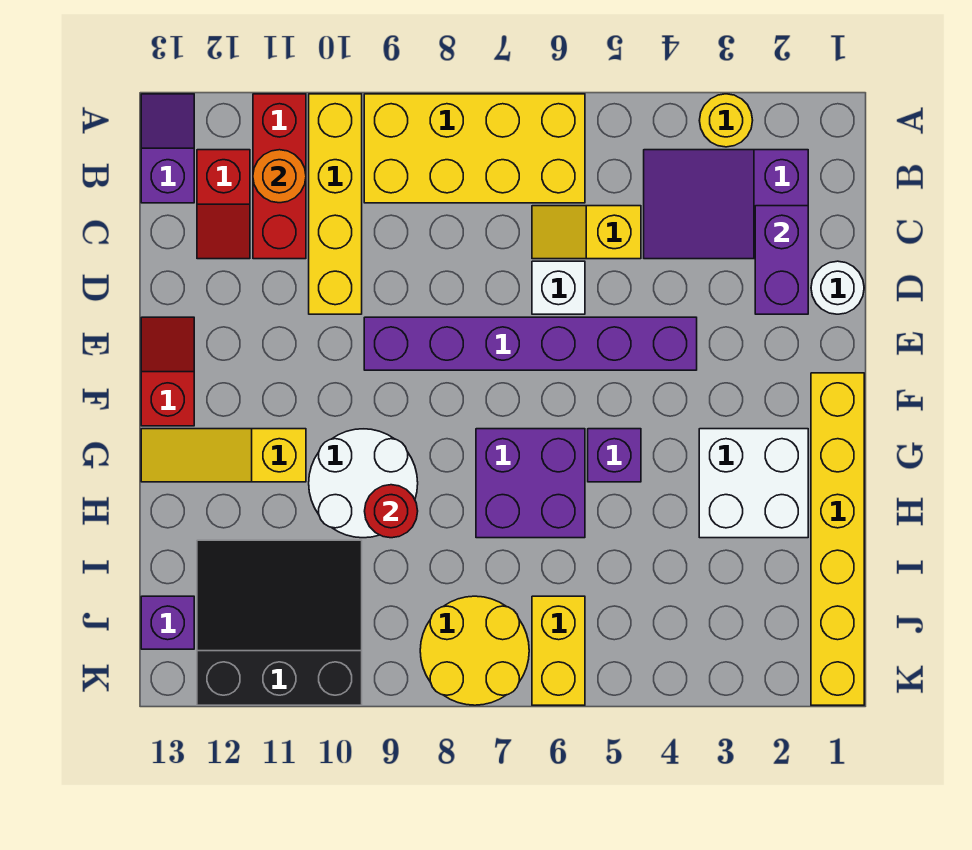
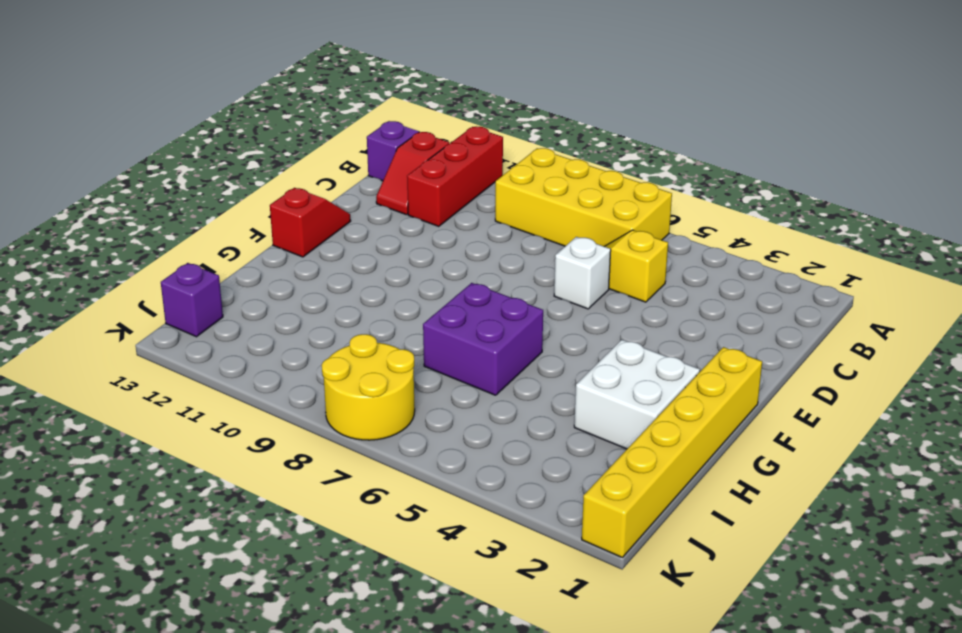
none -> yellow round brick A3 level 1
none -> yellow brick A10:D10 level 1
none -> purple slope B2:C4 level 1 top 2

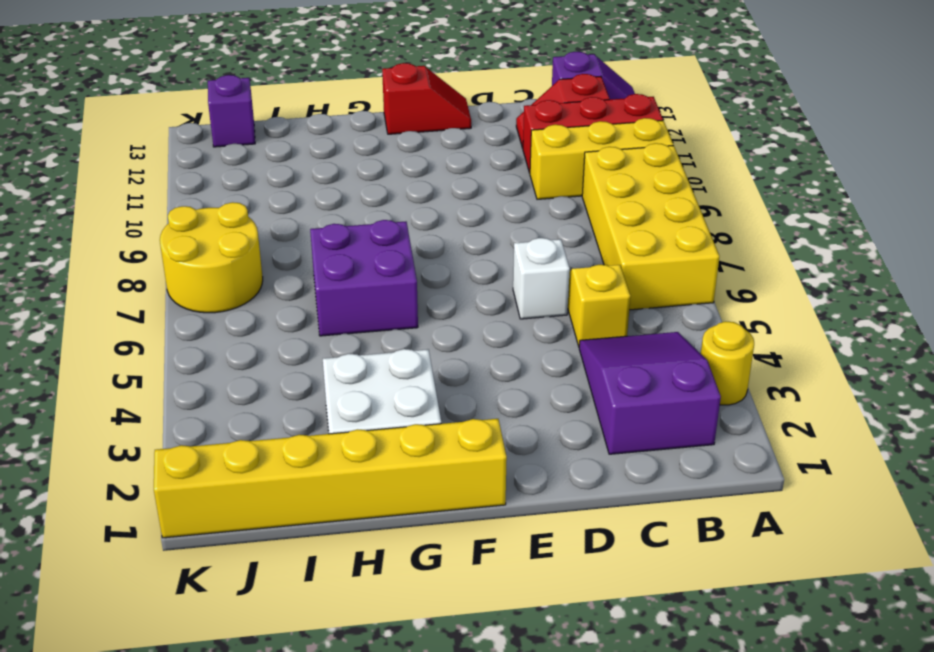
yellow brick A10:C10 level 1 -> yellow brick A10:D10 level 1
none -> white round brick D1 level 1
none -> purple brick E4:E9 level 1
none -> purple brick G5 level 1

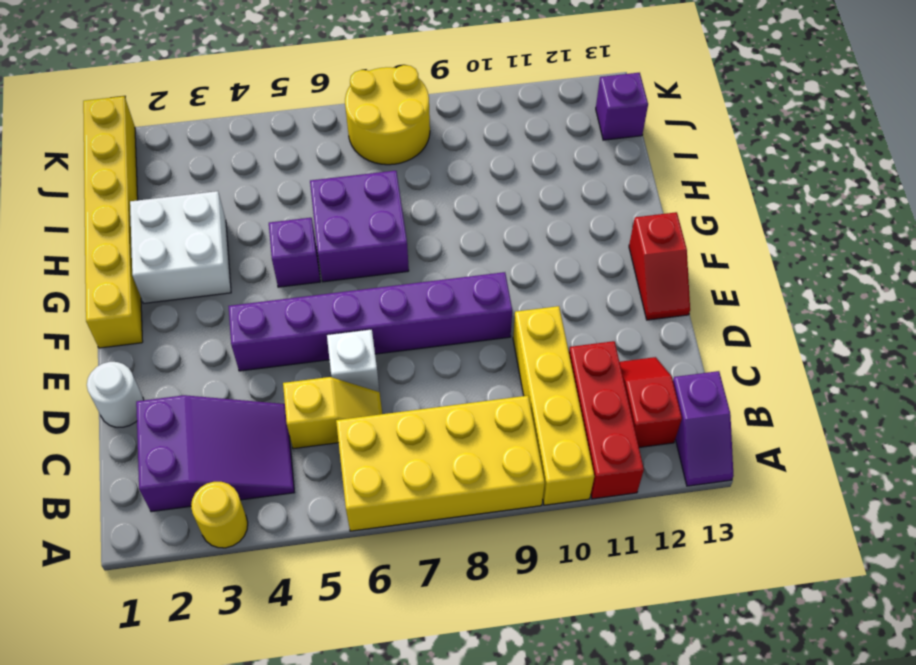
none -> white round brick G9:H10 level 1
none -> yellow slope G11:G13 level 1 top 11
none -> black slope I10:K12 level 1 top K

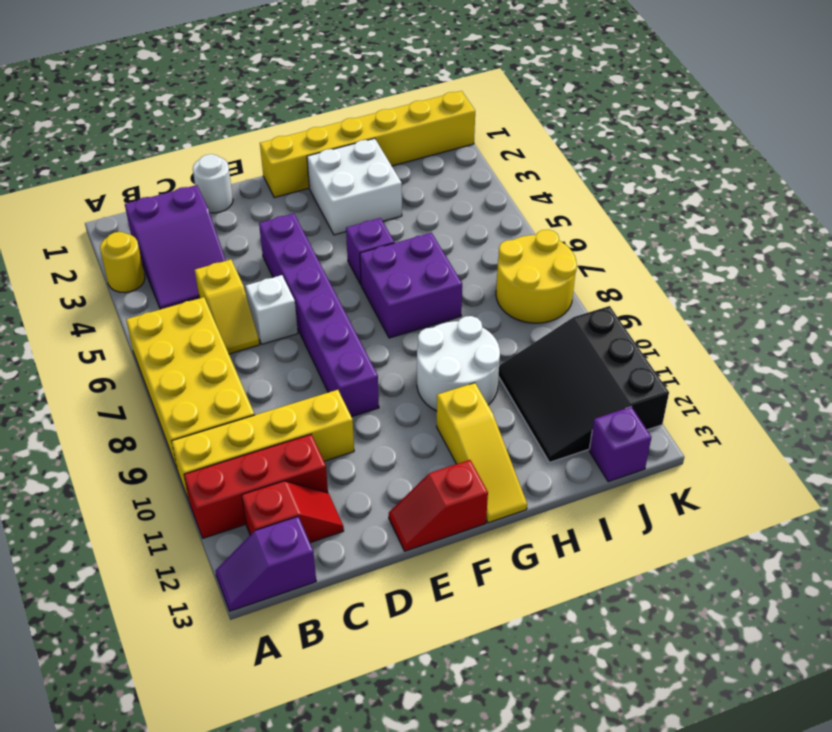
none -> yellow brick J6:K6 level 1
none -> orange round brick B11 level 2
none -> purple brick C2:D2 level 2

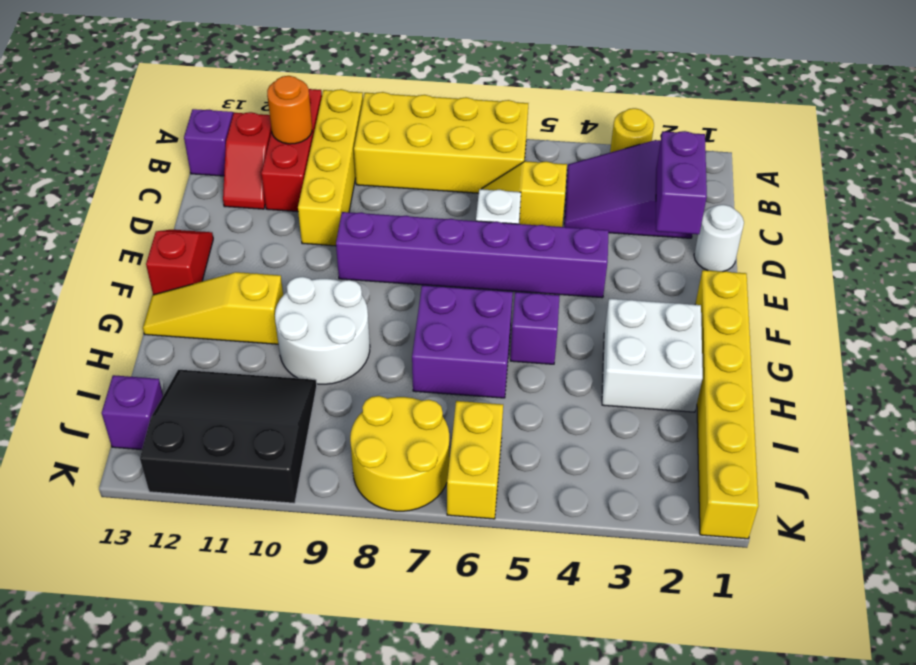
none -> red round brick H9 level 2

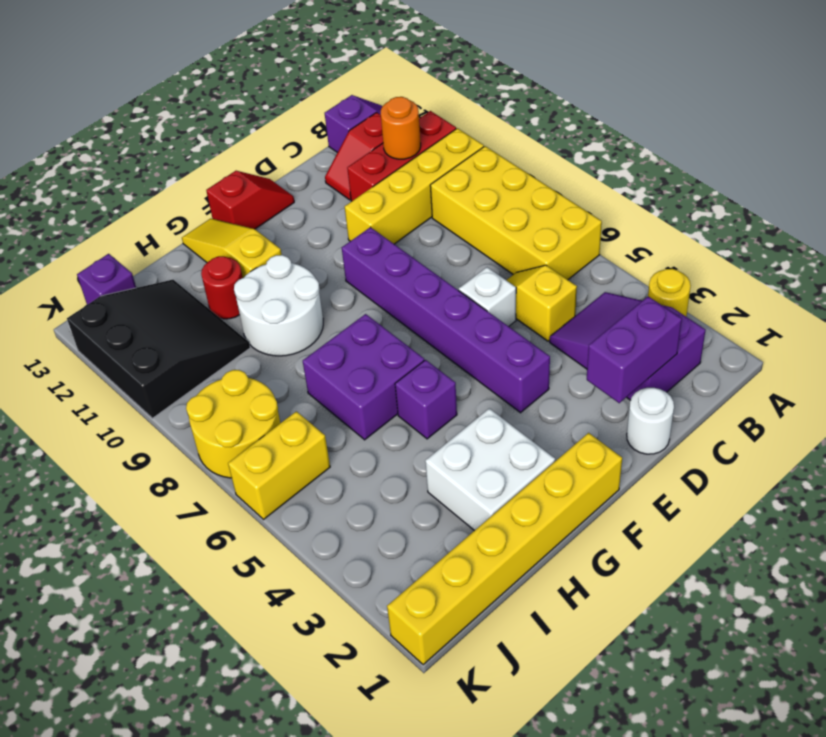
red round brick H11 level 1 -> red round brick H9 level 2

